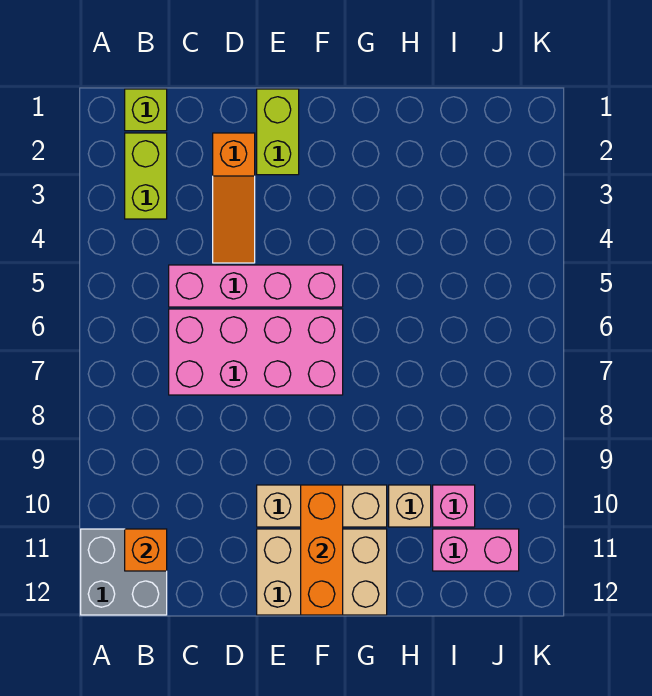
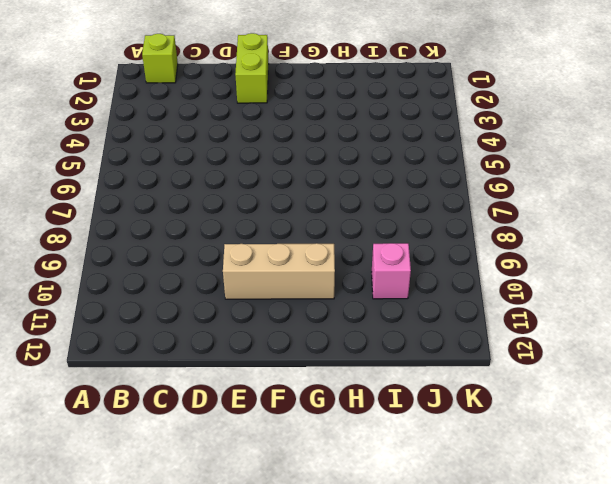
none -> grey brick A11:B12 level 1
none -> lime brick B2:B3 level 1
none -> pink brick C5:F5 level 1

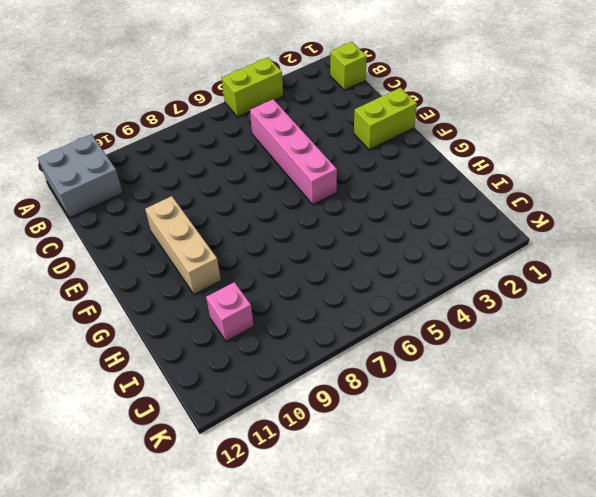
lime brick A4:A5 level 1 -> lime brick B2:B3 level 1
none -> pink brick C6:F7 level 1
none -> orange slope D2:D4 level 1 top 2
none -> tan brick E11:G12 level 1

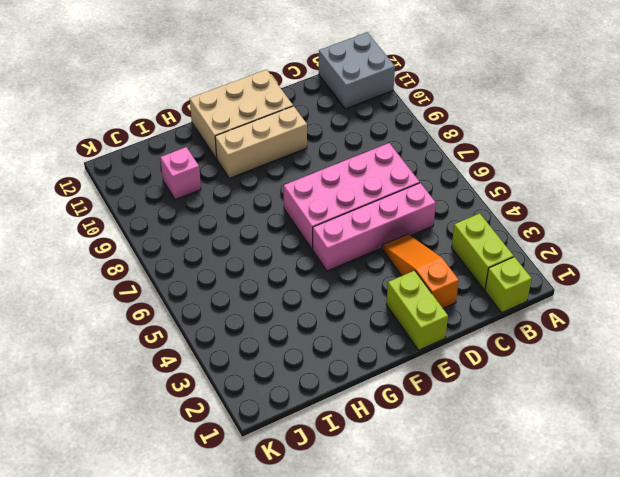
none -> tan brick H10 level 1
none -> pink brick I11:J11 level 1
none -> orange brick B11 level 2

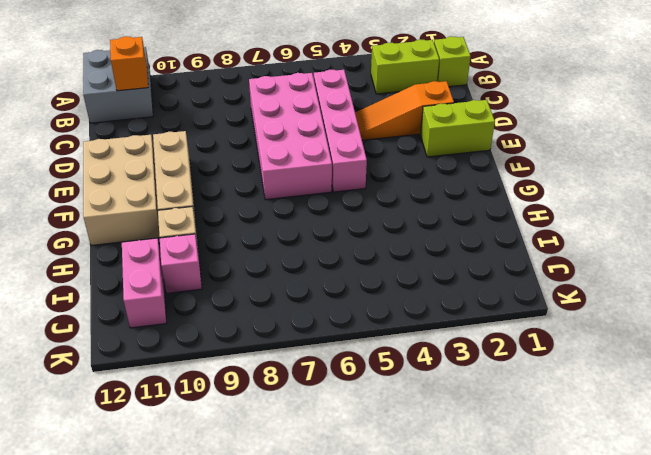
none -> orange brick F10:F12 level 2

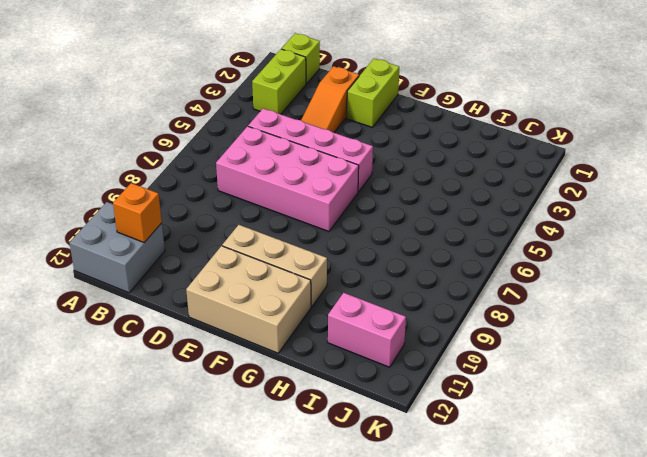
none -> tan brick H10 level 1
none -> pink brick I10 level 1
none -> orange brick F10:F12 level 2

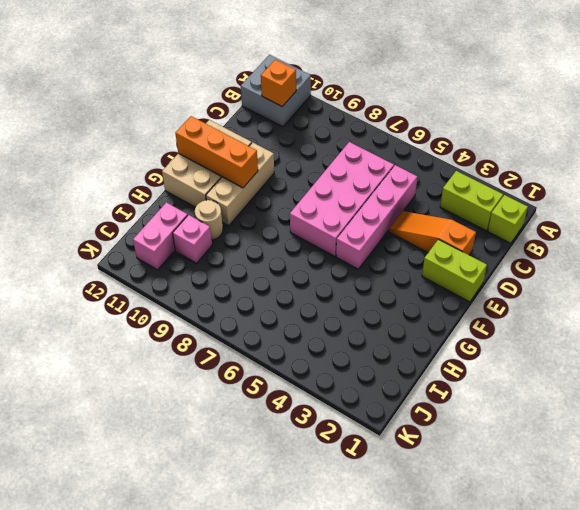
tan round brick H10 level 1 -> tan brick H10 level 1

